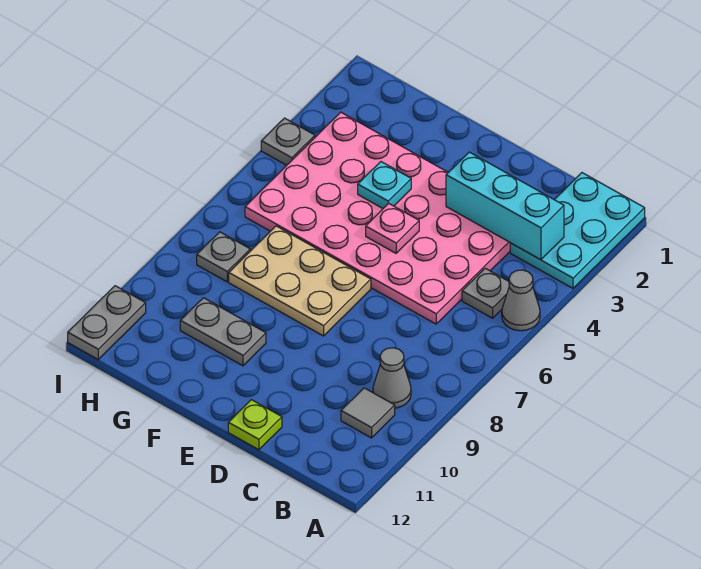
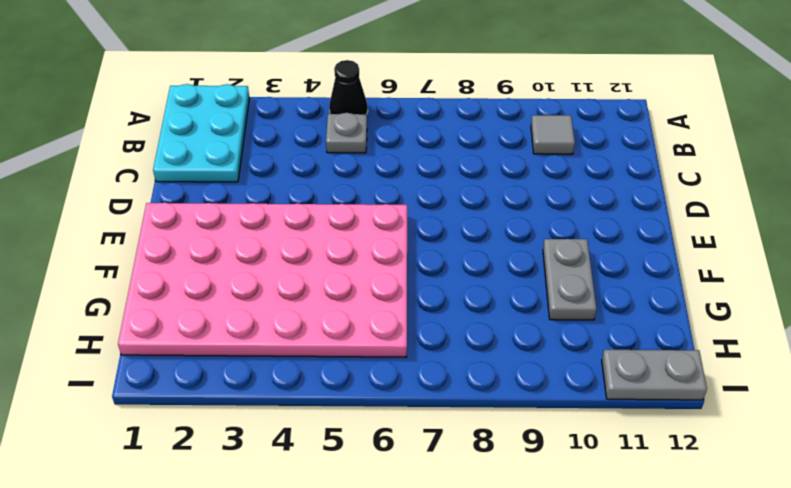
cyan plate A1:C2 level 1 -> cyan plate A1:B3 level 1
black cone A5 level 1 -> grey cone A5 level 1
pink plate E1:H6 level 1 -> pink plate C3:H6 level 1
none -> grey cone B9 level 1
none -> lime plate D12 level 1
none -> tan plate E7:G8 level 1

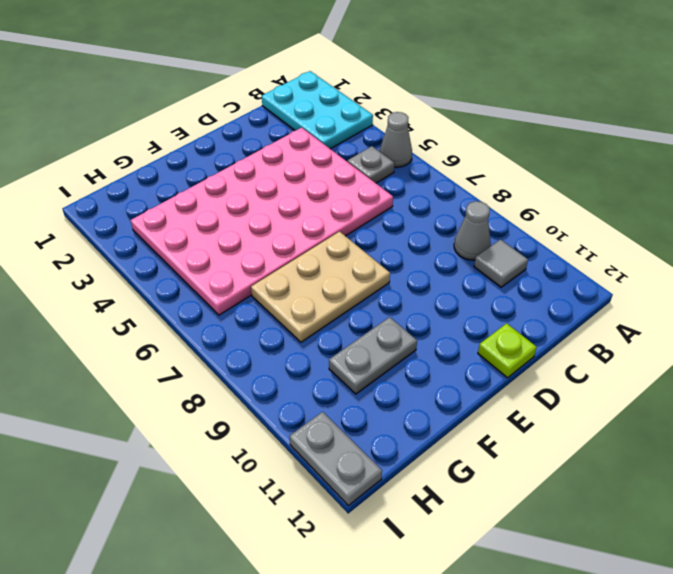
none -> grey plate H8 level 1
none -> grey plate I4 level 1
none -> cyan brick B3:D3 level 2

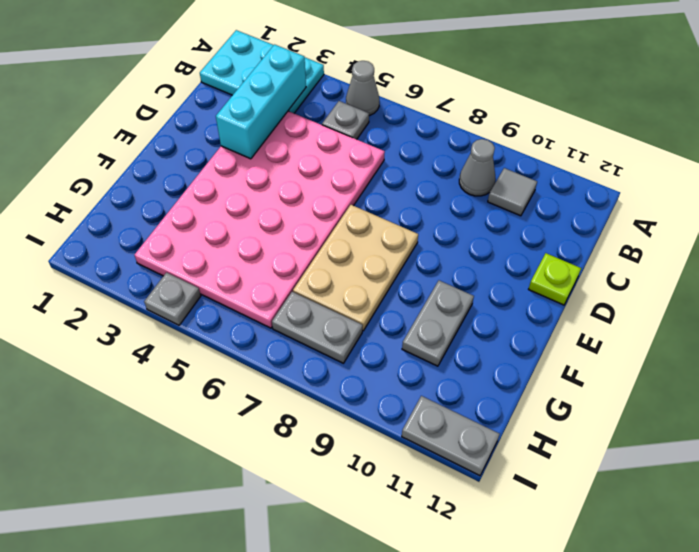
grey plate H7:H8 level 1 -> grey plate H8 level 1
none -> pink plate E5 level 2
none -> cyan plate F4 level 2

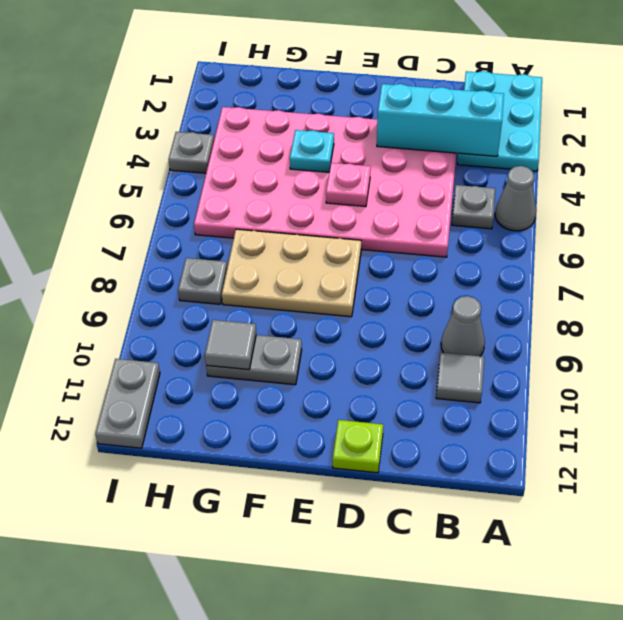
grey tile G10 level 2 -> none

